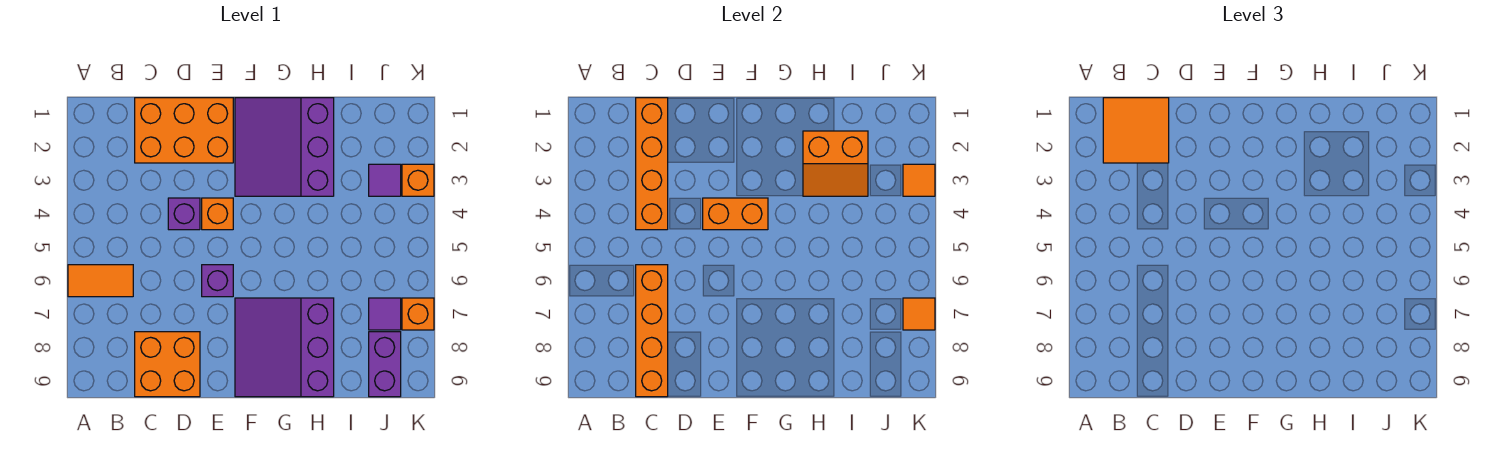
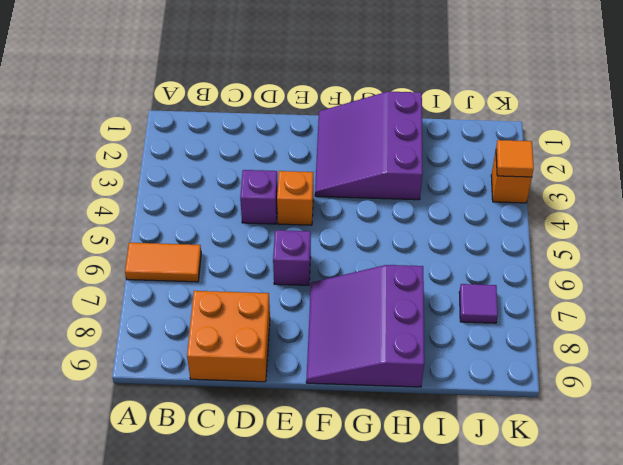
none -> orange brick C1:E2 level 1
none -> purple tile J3 level 1
none -> purple brick J8:J9 level 1

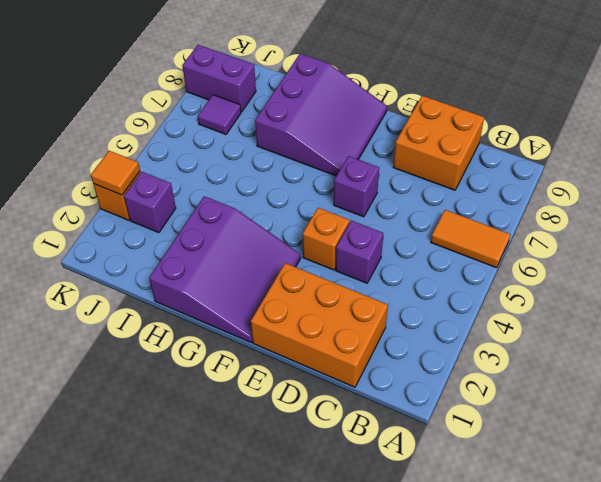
purple brick J3 level 1 -> purple tile J3 level 1
purple brick J8:K8 level 1 -> purple brick J8:J9 level 1
none -> orange brick K7 level 1
none -> orange brick C1:C4 level 2
none -> orange brick C6:C9 level 2

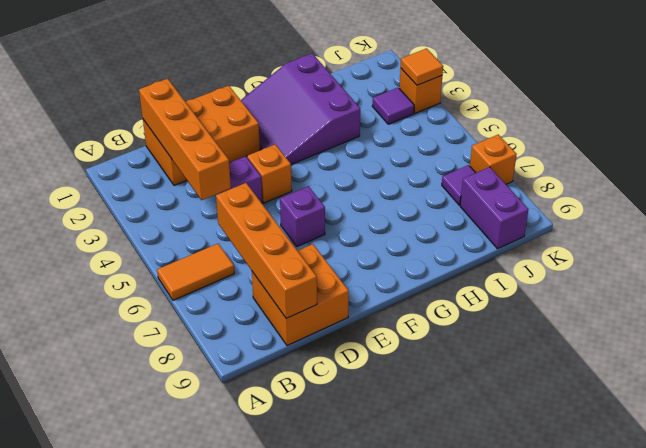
none -> purple slope F7:H9 level 1 top H
none -> orange brick E4:F4 level 2
none -> orange slope H2:I3 level 2 top 2

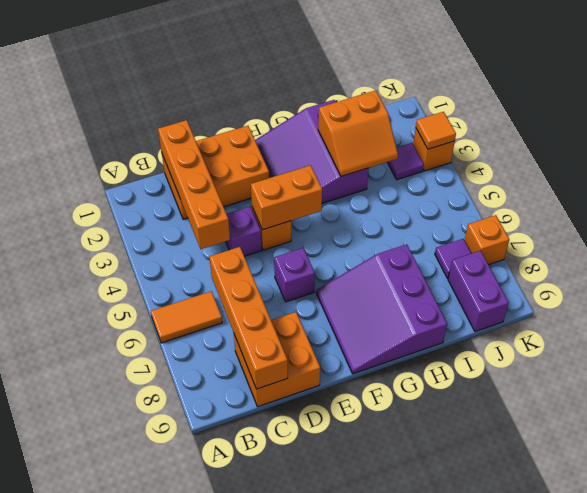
none -> orange tile K7 level 2
none -> orange tile B1:C2 level 3

